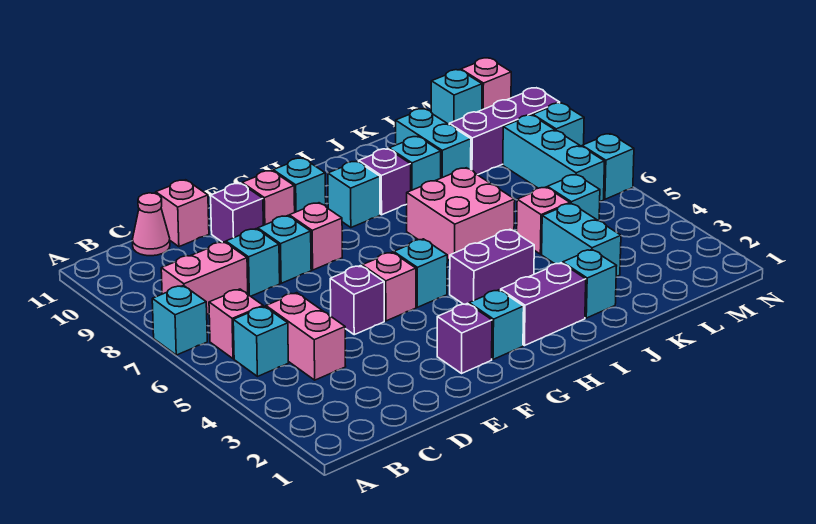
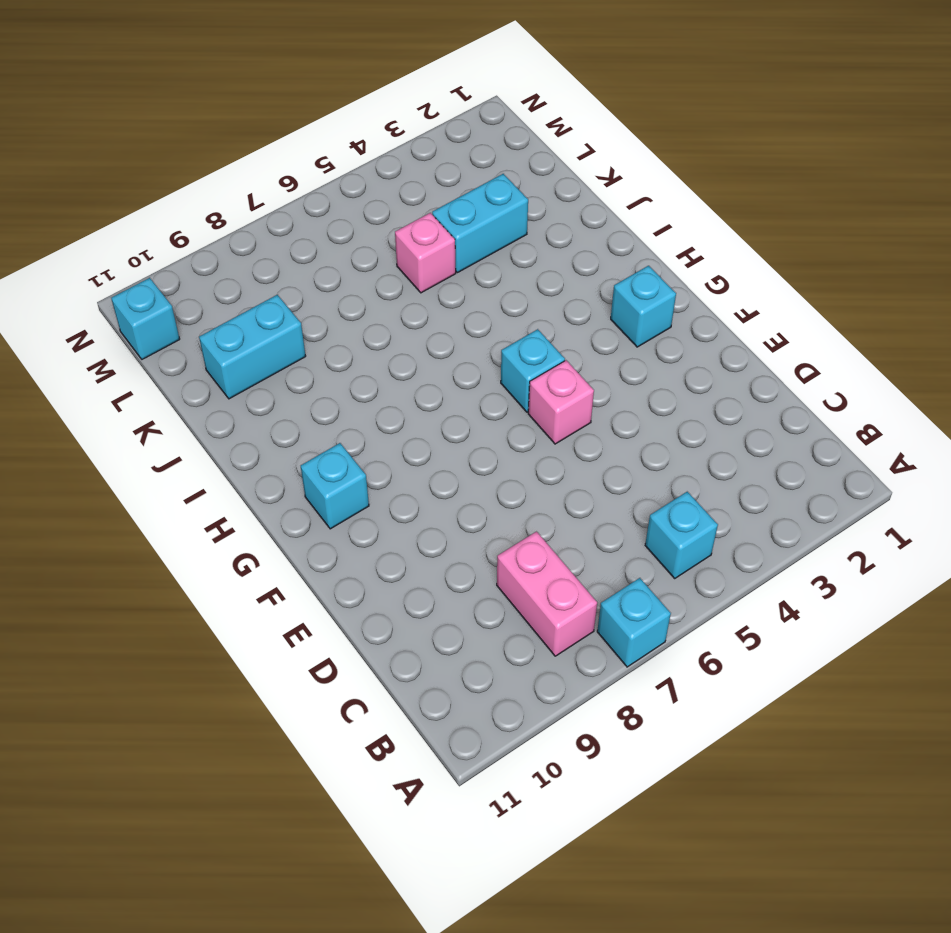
none -> pink brick B6 level 1
none -> pink brick C4:C5 level 1
none -> pink cone C11 level 1
none -> cyan brick D8 level 1

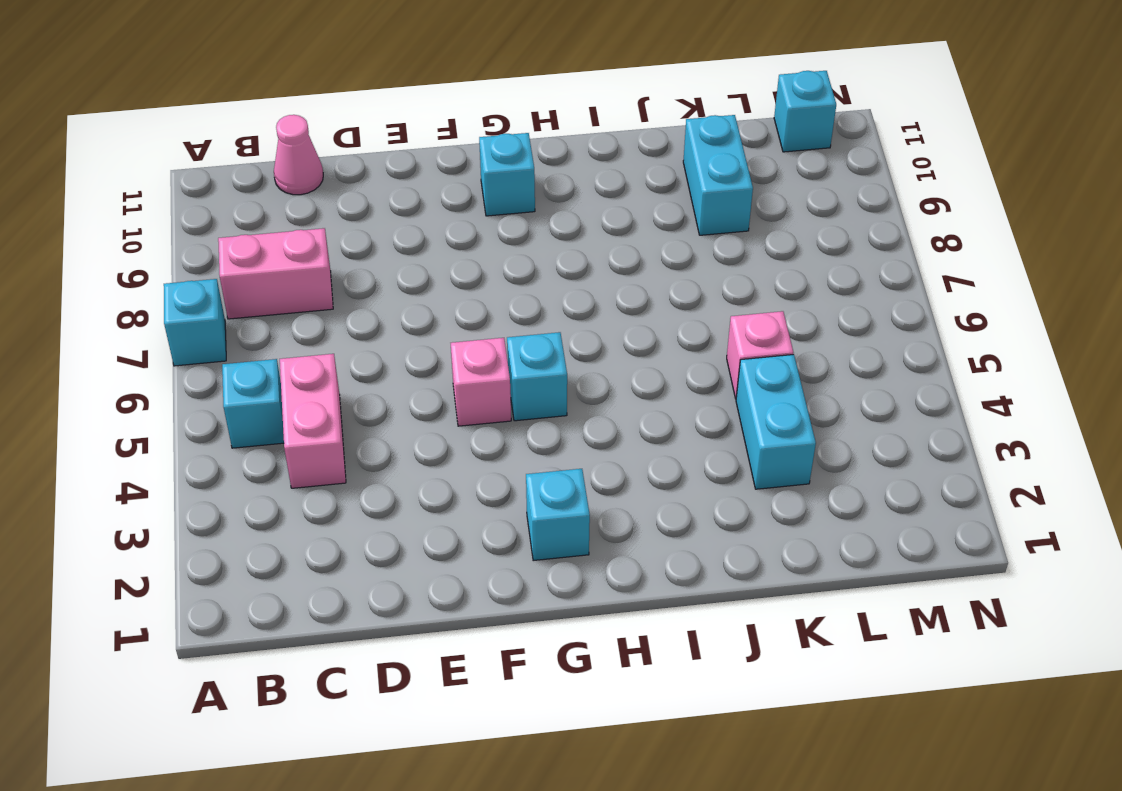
none -> pink brick B6 level 1
none -> cyan brick D8 level 1
none -> pink brick D11 level 1
none -> purple brick E5 level 1

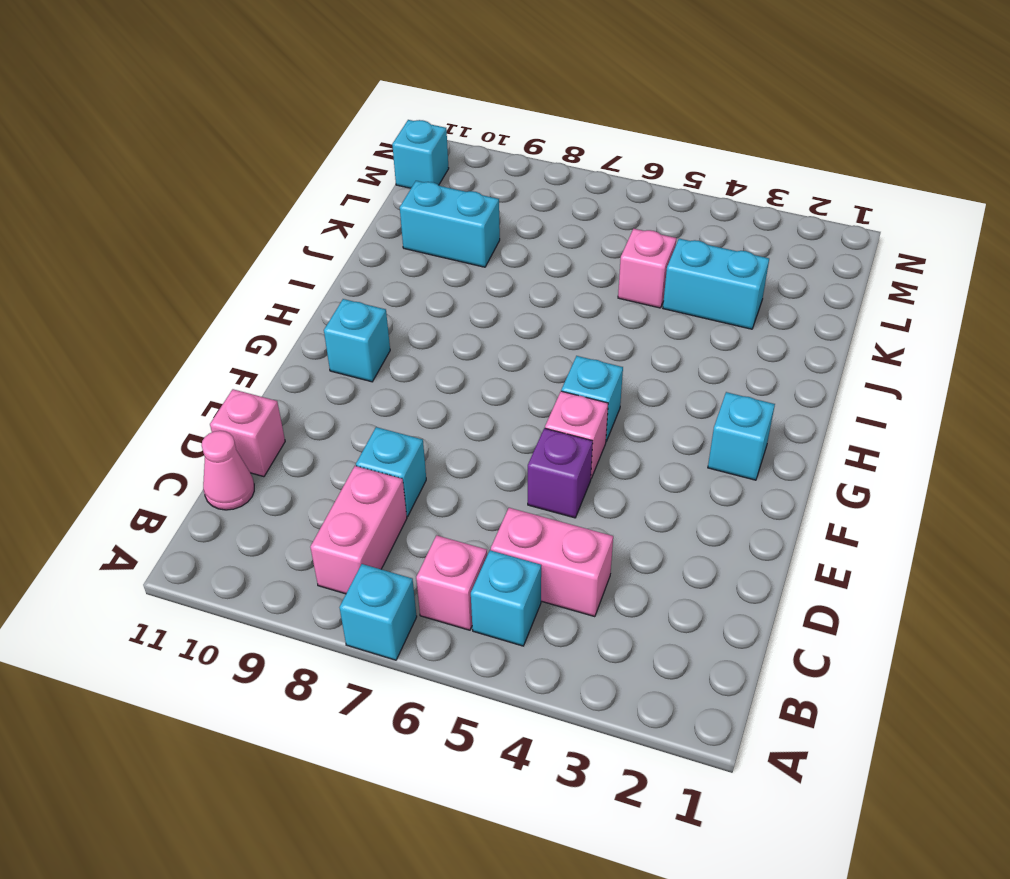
none -> cyan brick E8 level 1
none -> purple brick E10 level 1
none -> purple brick F2 level 1
none -> pink brick F8 level 1

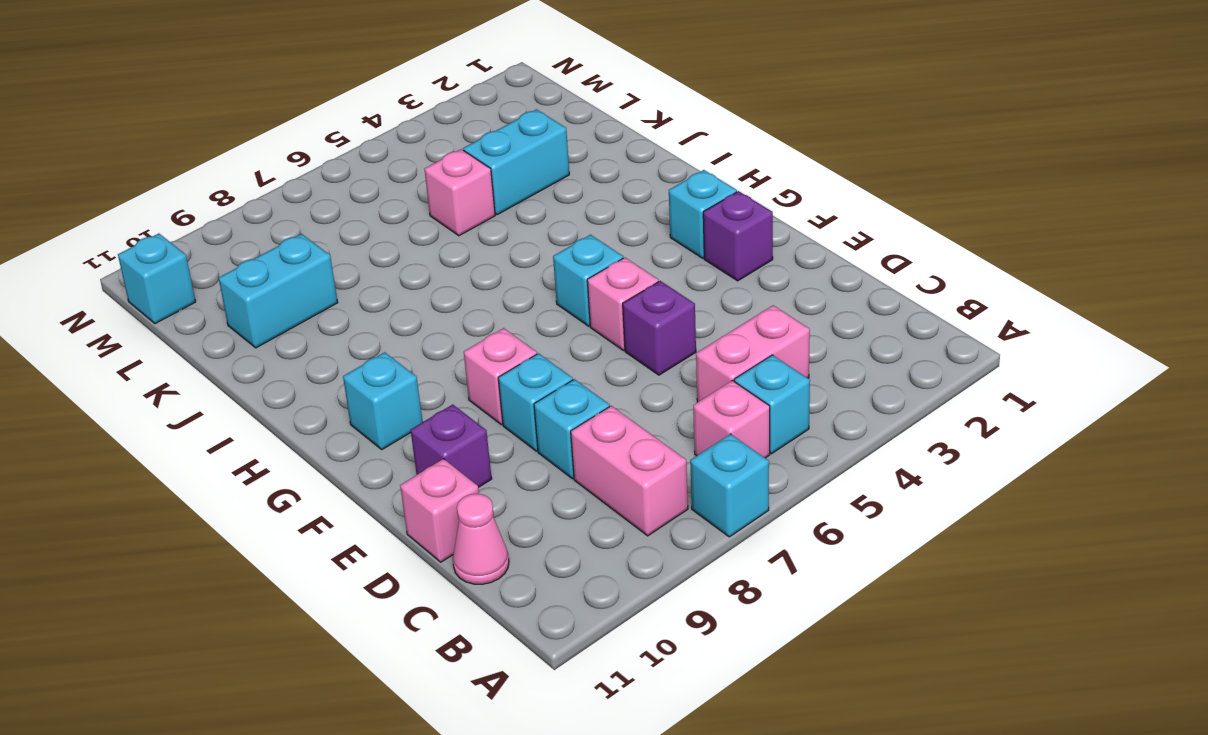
none -> pink brick F10 level 1
none -> purple brick H2:I2 level 1
none -> purple brick H4:I4 level 1
none -> cyan brick H9 level 1

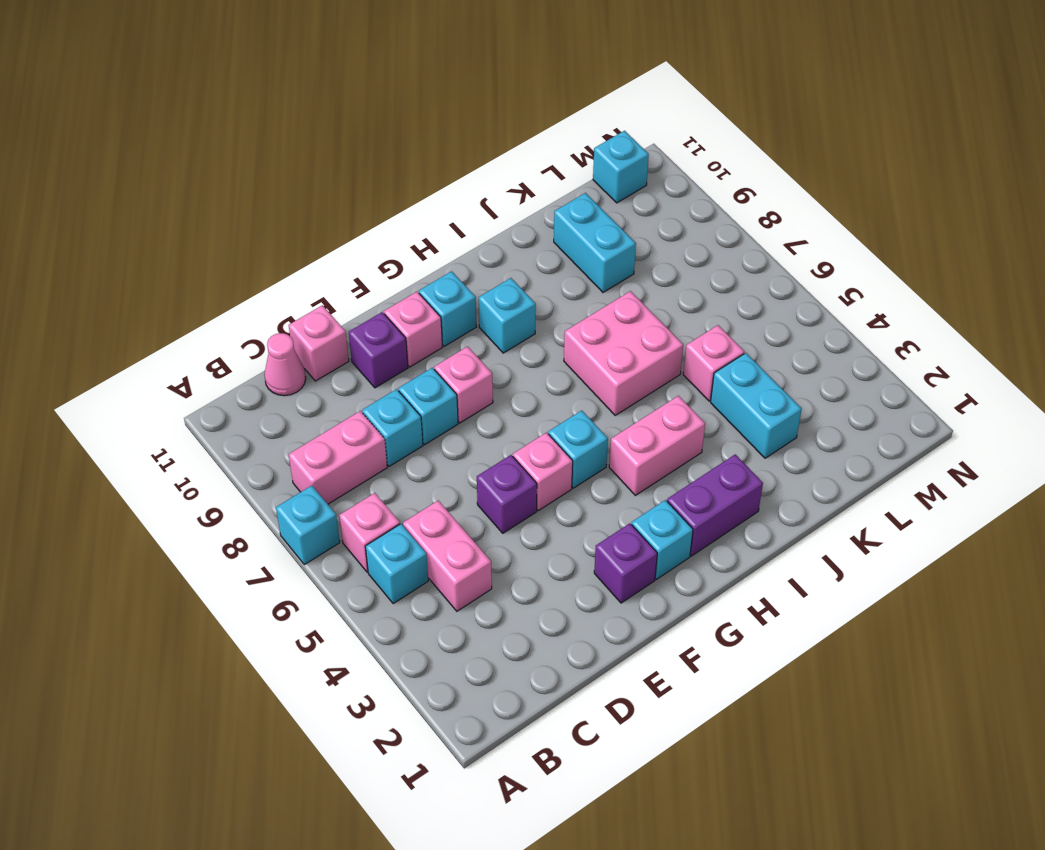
pink brick H4:I4 level 1 -> purple brick H4:I4 level 1
none -> purple brick I9 level 1
none -> cyan brick J2 level 1
none -> cyan brick J9 level 1
none -> cyan brick L5 level 1

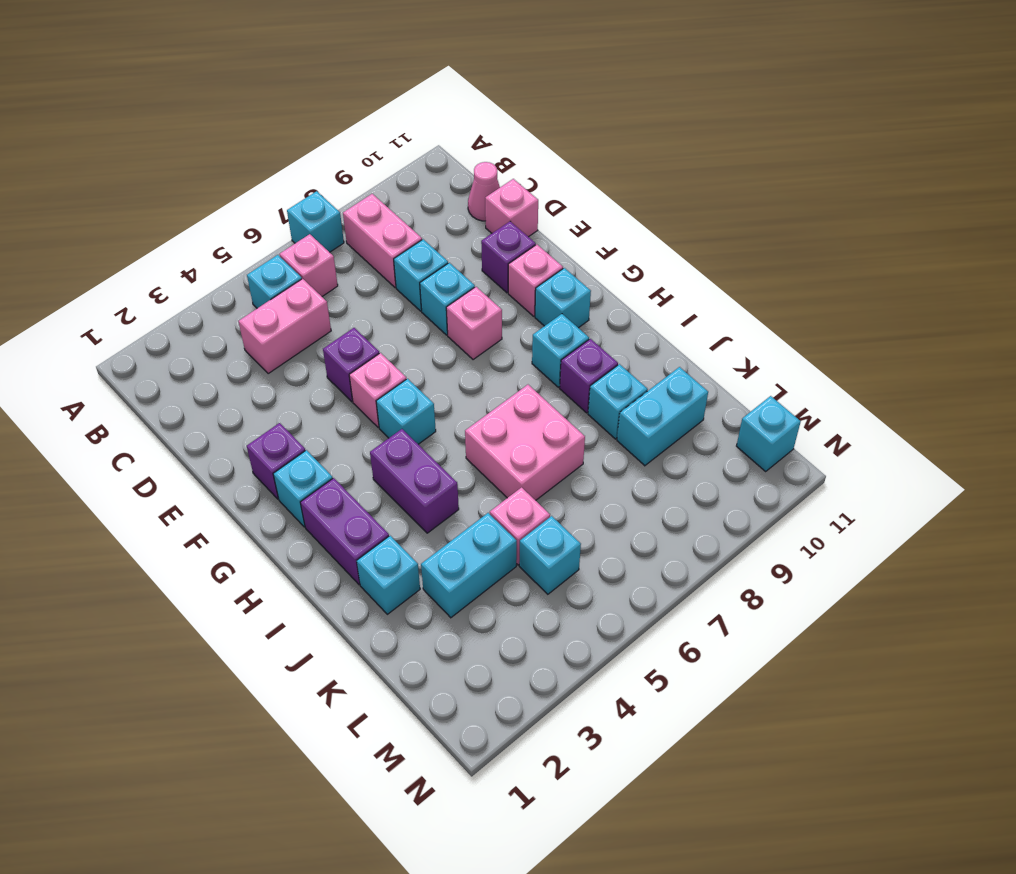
none -> purple brick L9:N9 level 1
none -> cyan brick M6:M8 level 1
none -> cyan brick N6 level 1
none -> cyan brick N8 level 1

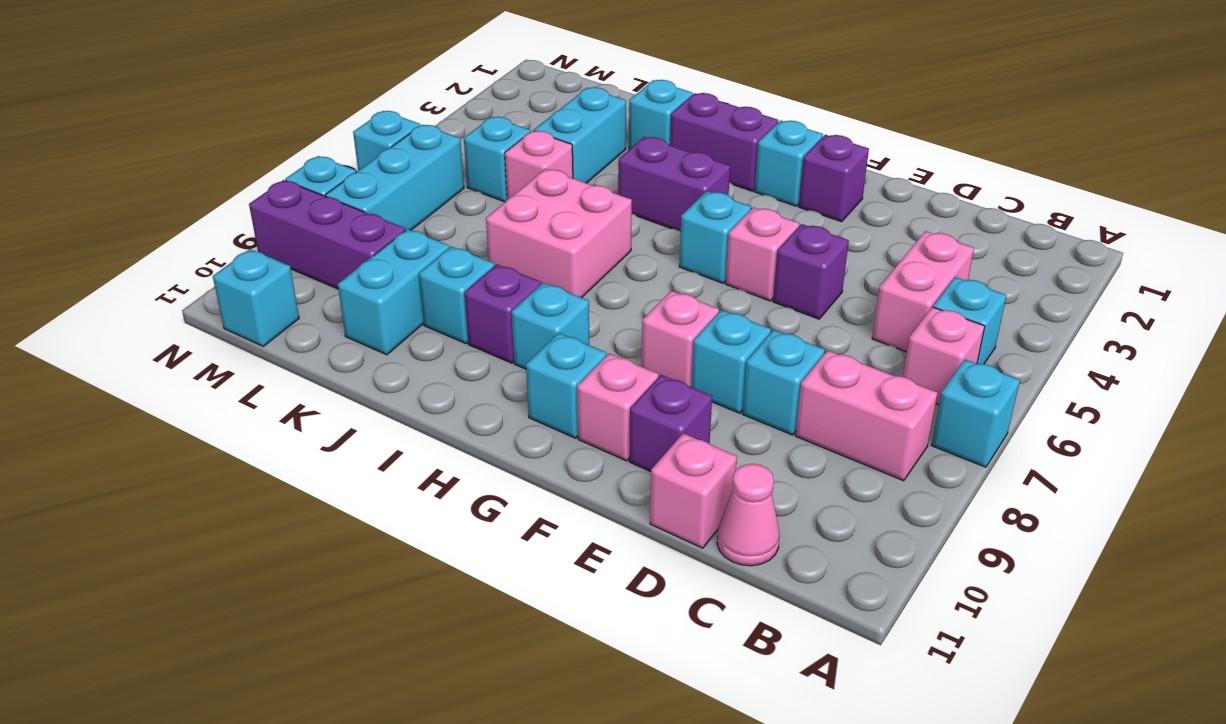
none -> pink brick N11 level 1

